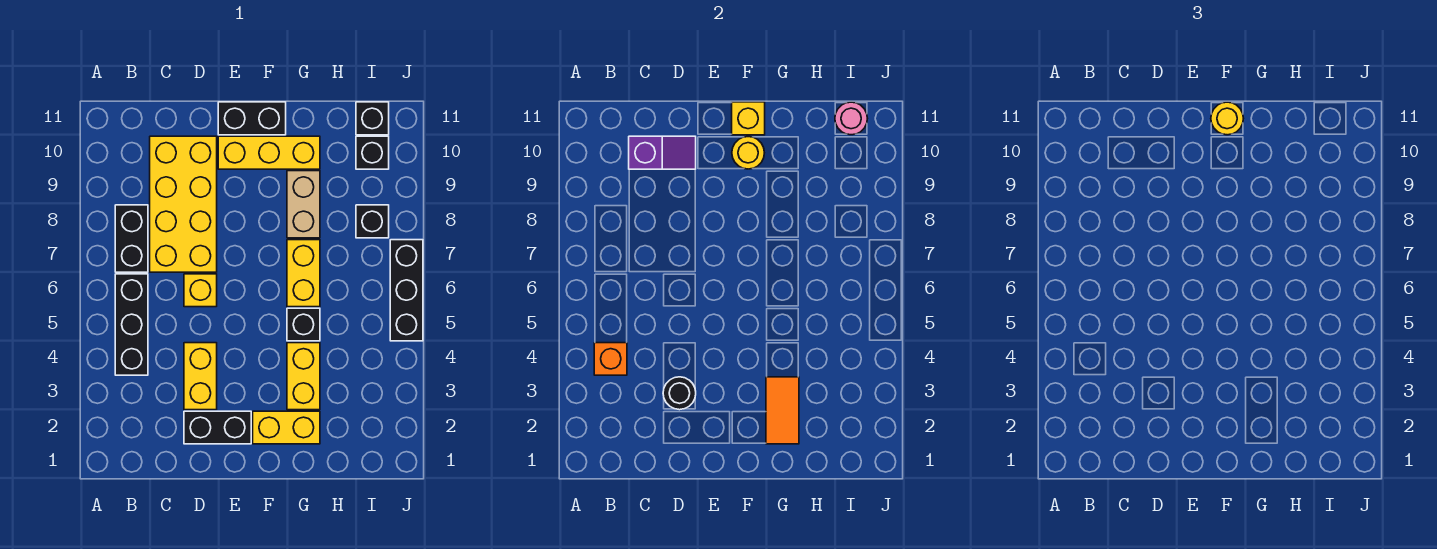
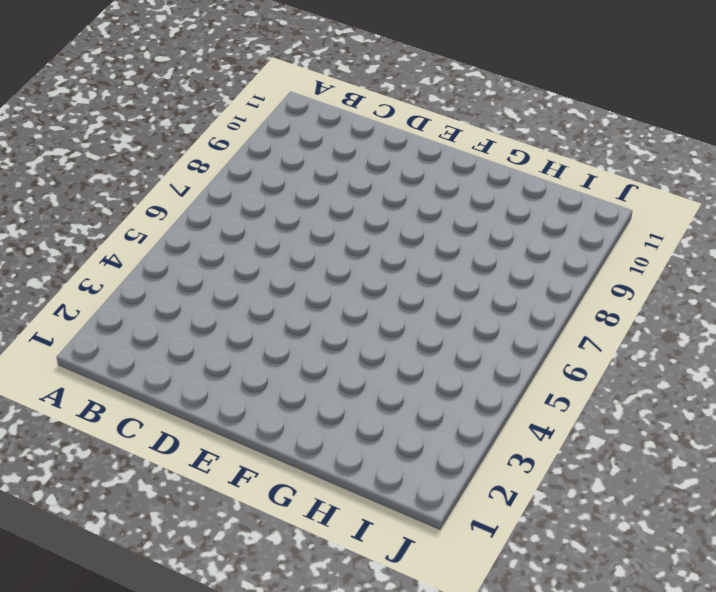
none -> black brick B4:B6 level 1
none -> black brick B7:B8 level 1
none -> yellow brick C7:D10 level 1

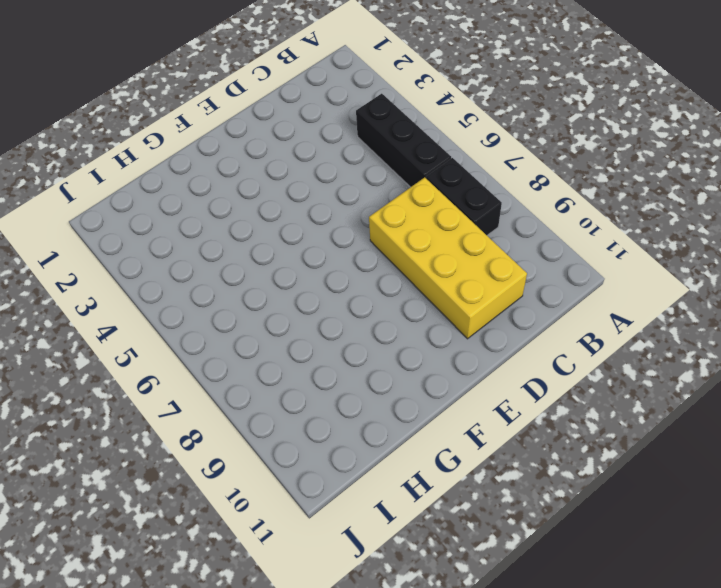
none -> black brick D2:E2 level 1
none -> yellow brick D3:D4 level 1
none -> yellow brick D6 level 1

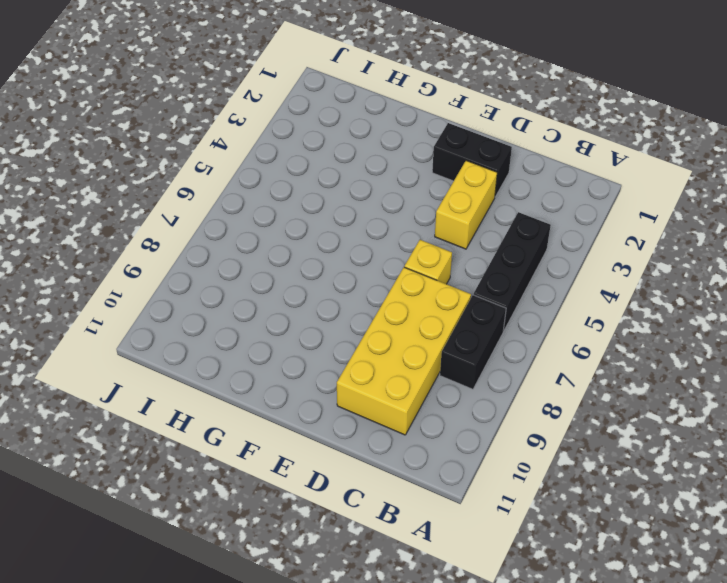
none -> yellow brick E10:G10 level 1
none -> black brick E11:F11 level 1
none -> yellow brick F2:G2 level 1

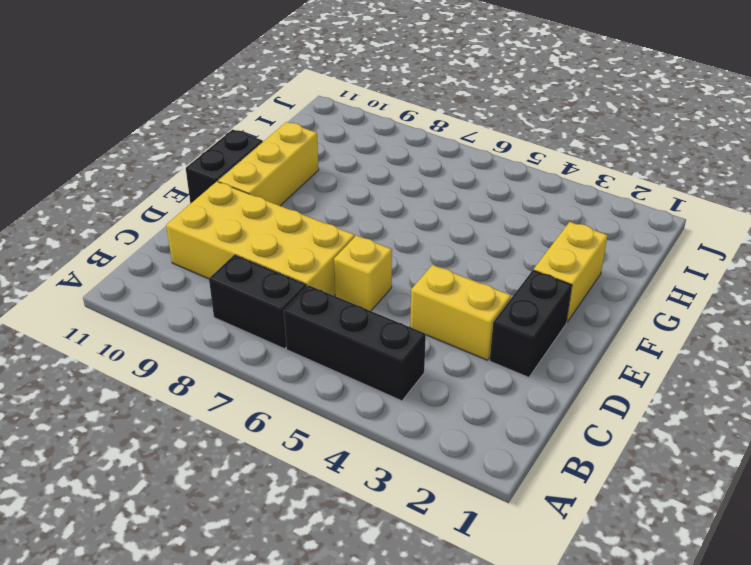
none -> yellow brick G3:G4 level 1
none -> black brick G5 level 1
none -> yellow brick G6:G7 level 1

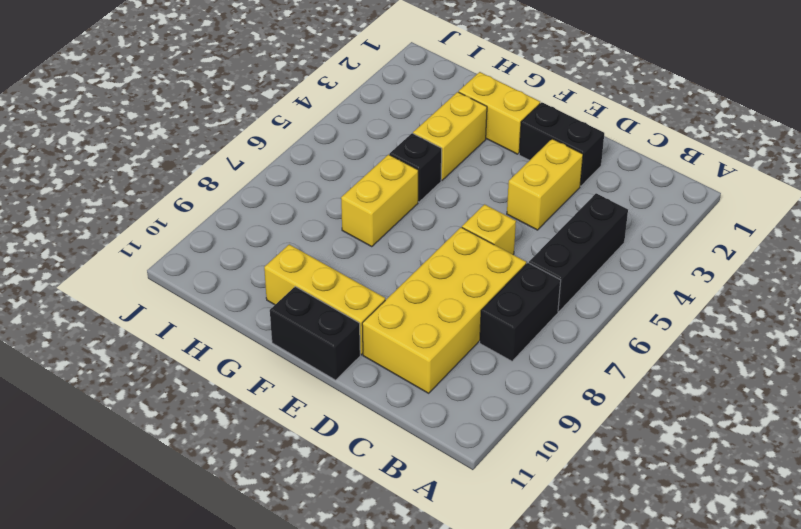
none -> tan brick G8:G9 level 1
none -> black brick I8 level 1
none -> black brick I10 level 1

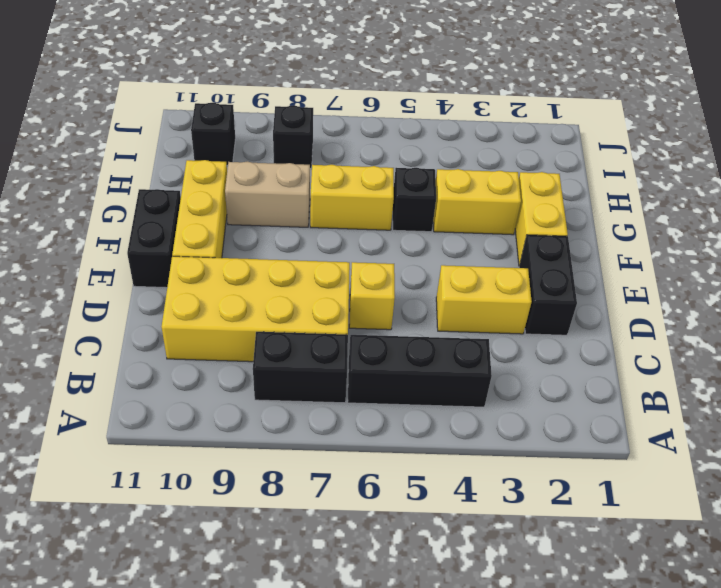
none -> black brick I11 level 1
none -> black brick J5:J7 level 1
none -> orange brick B4 level 2

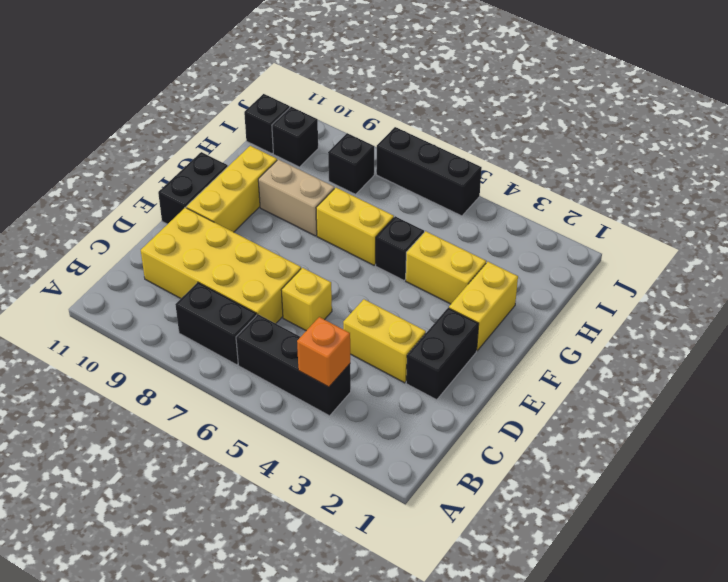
none -> purple slope C10:D10 level 2 top C
none -> black round brick D3 level 2
none -> yellow round brick F10 level 2

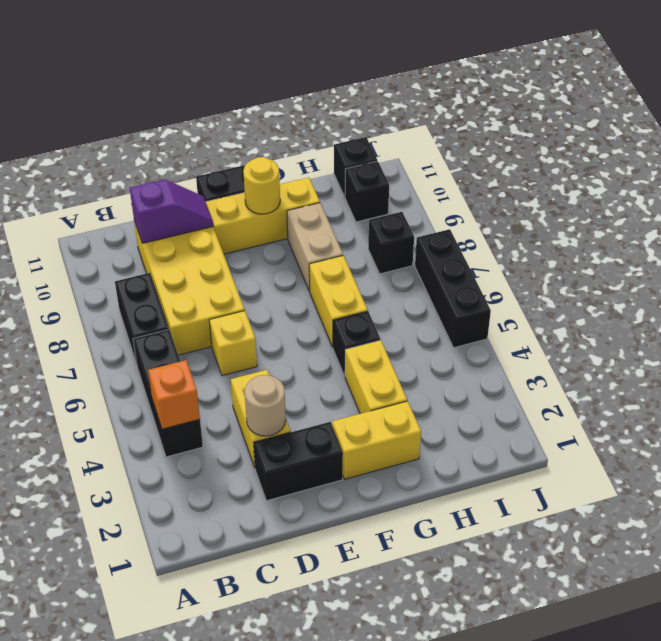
tan round brick D3 level 2 -> black round brick D3 level 2
none -> yellow brick F11 level 2
none -> orange tile G2:G3 level 2
none -> pink round brick I11 level 2

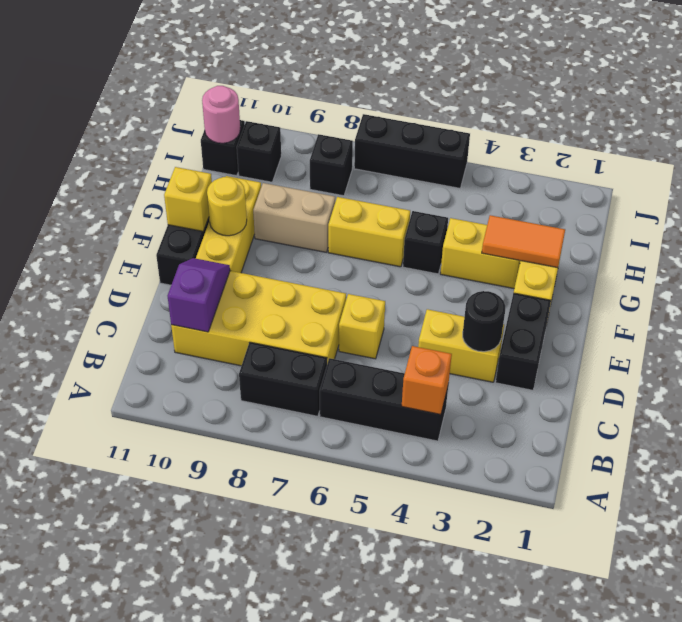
none -> yellow round brick F11 level 3

